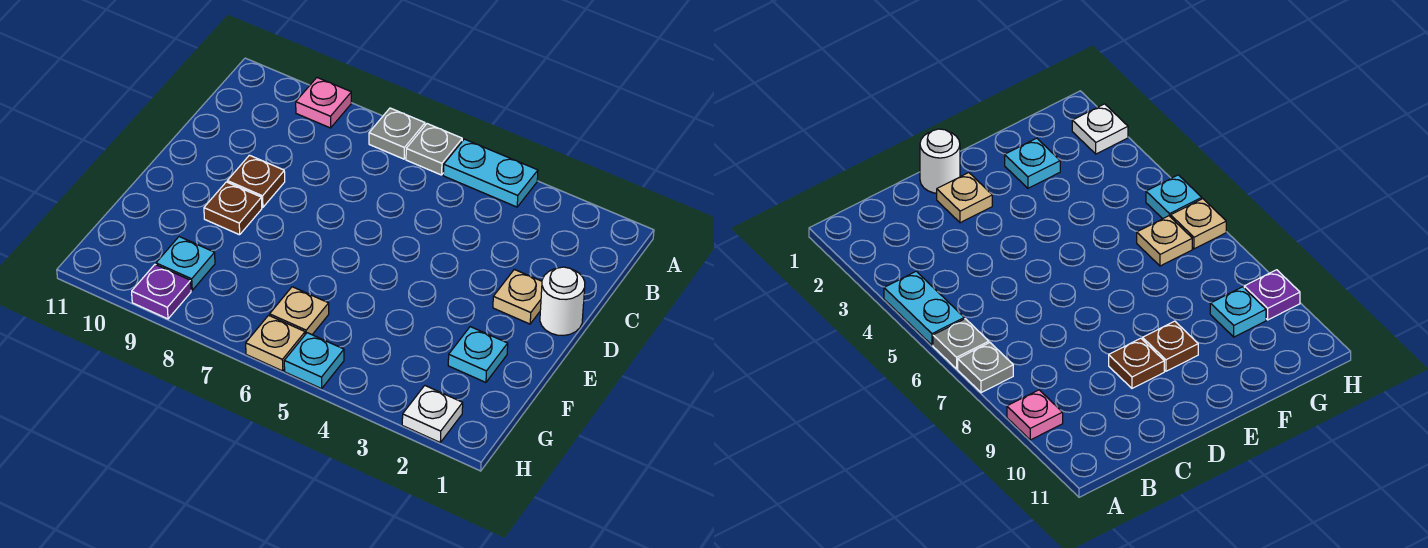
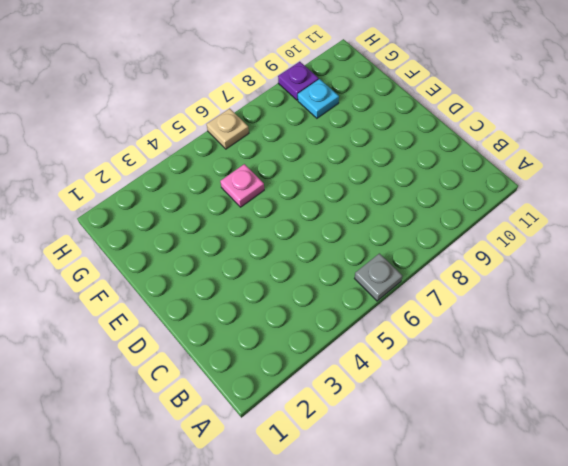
pink plate F5 level 1 -> pink plate A9 level 1
none -> cyan plate A4:A5 level 1
none -> grey plate A7 level 1
none -> white round brick D1 level 1

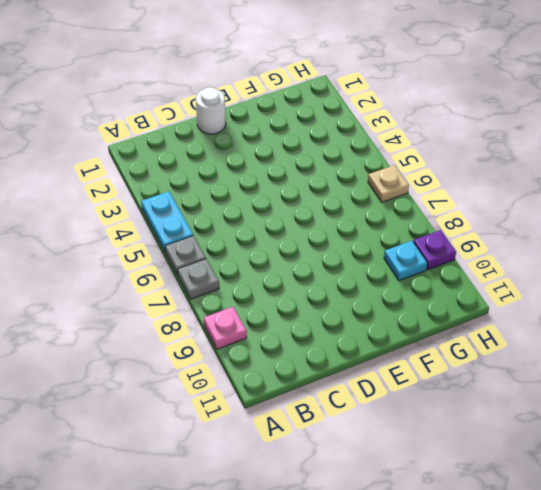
none -> tan plate D2 level 1
none -> brown plate D9 level 1
none -> brown plate E9 level 1

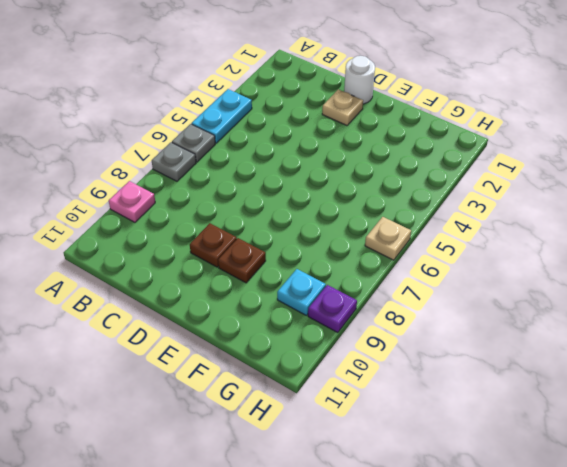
none -> cyan plate F2 level 1
none -> tan plate G6 level 1
none -> white plate H2 level 1

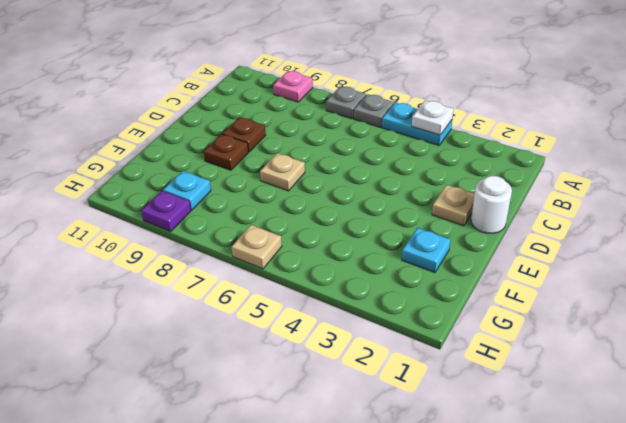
white plate A4 level 2 -> white plate H2 level 1
tan plate E7 level 1 -> tan plate G6 level 1
none -> cyan plate H5 level 1

